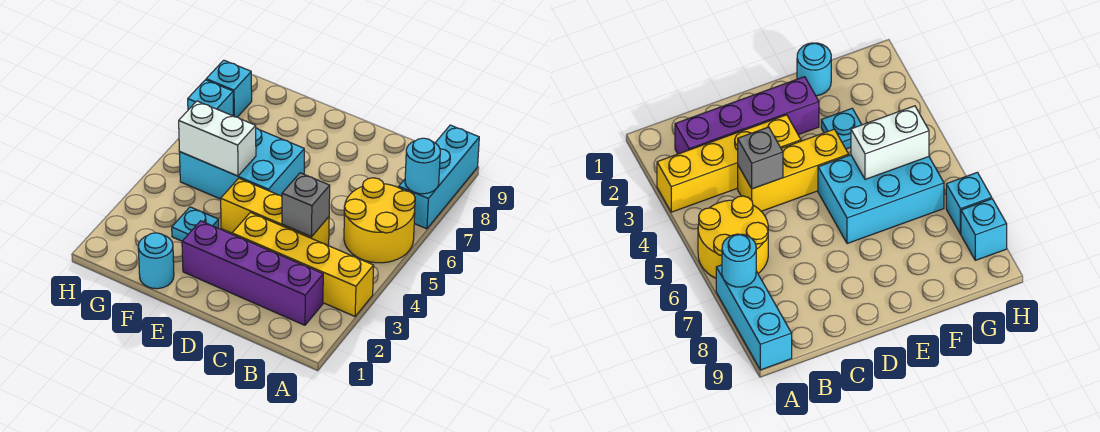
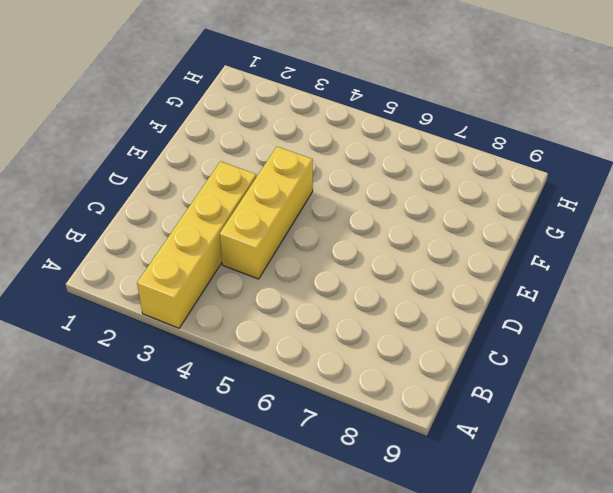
none -> yellow round brick A5:B6 level 1
none -> cyan brick A7:A9 level 1
none -> purple brick B2:E2 level 1

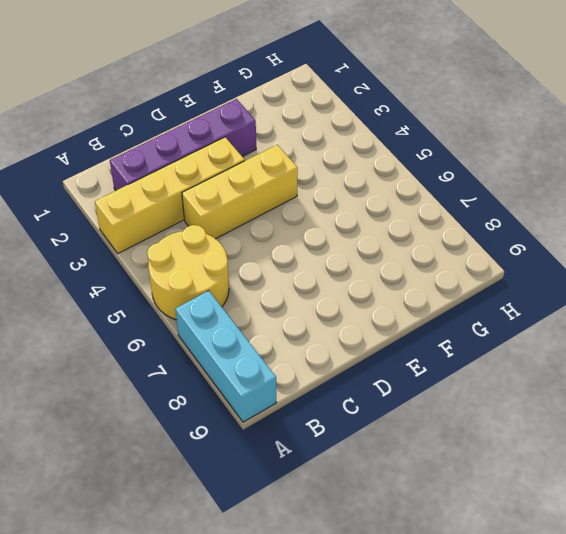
none -> cyan brick E5:G6 level 1
none -> cyan round brick F1 level 1
none -> cyan plate F3 level 1

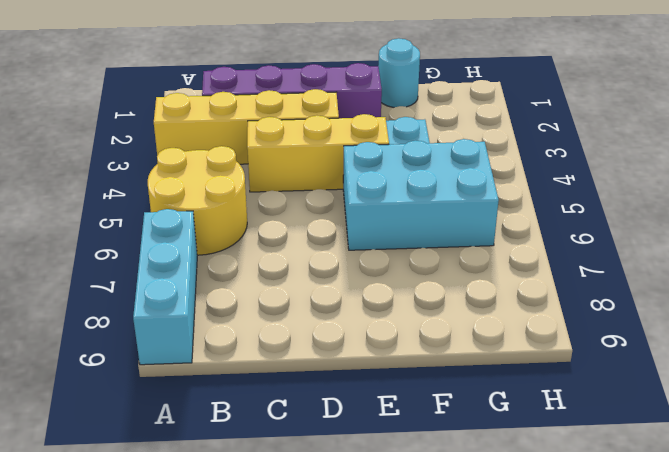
none -> cyan brick H7 level 1
none -> cyan brick H8 level 1
none -> cyan round brick A7 level 2

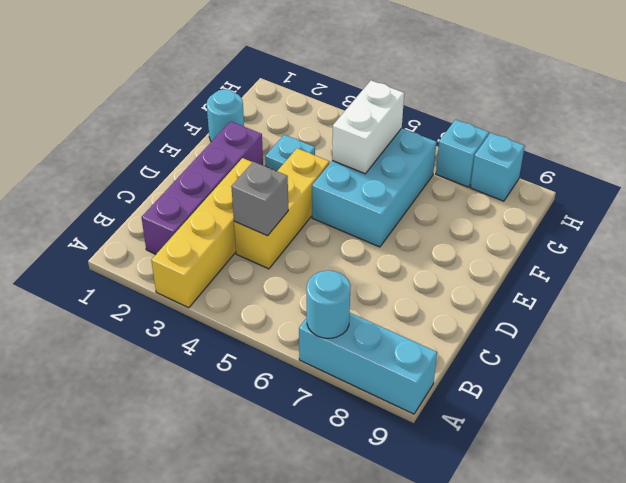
none -> yellow round brick A5:B6 level 1

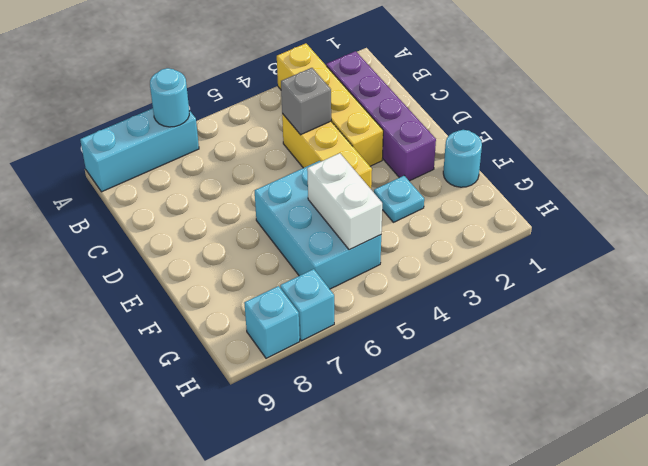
none -> yellow round brick A5:B6 level 1

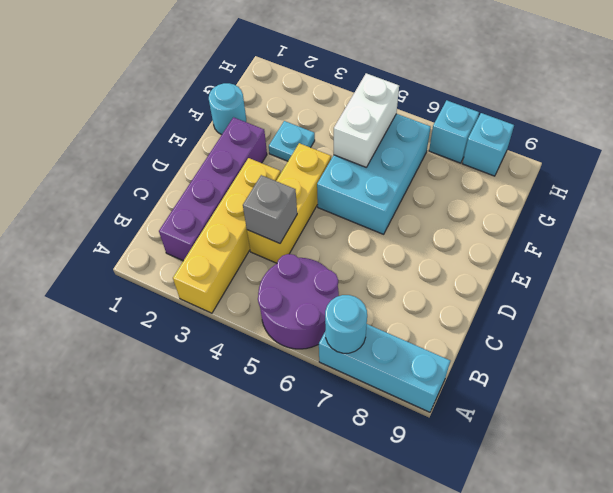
purple round brick A5:B6 level 1 -> yellow round brick A5:B6 level 1

